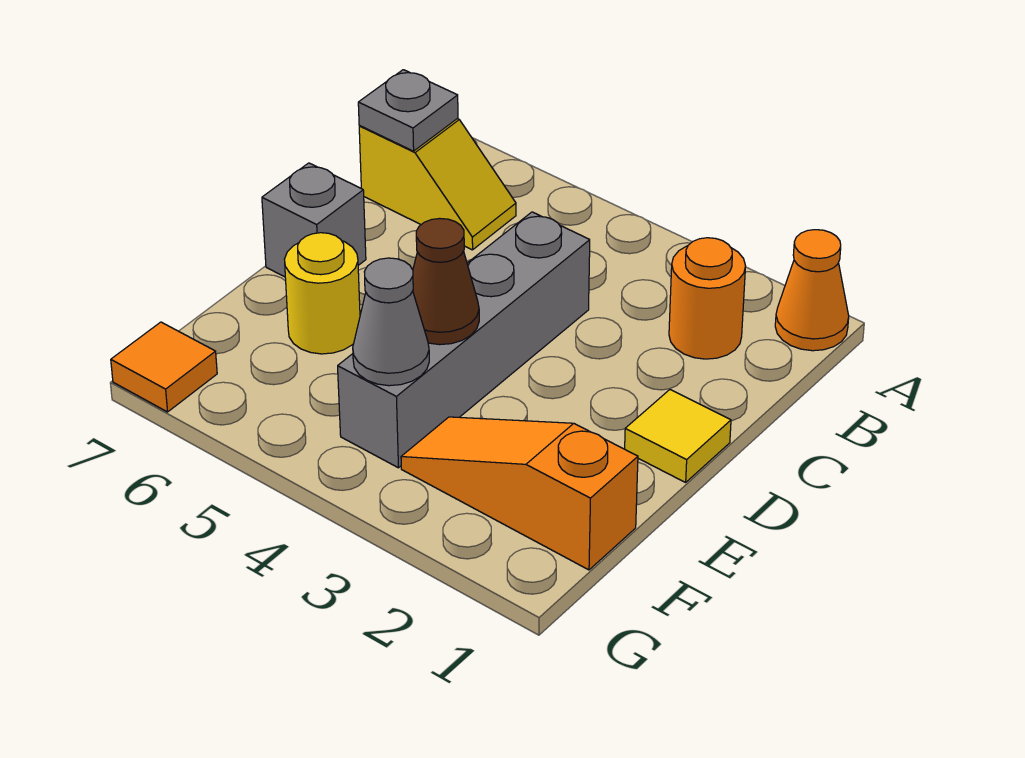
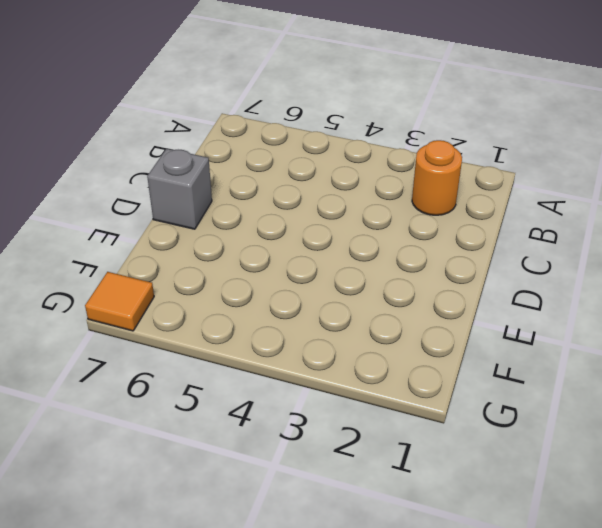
none -> orange cone A1 level 1
none -> yellow slope B6:B7 level 1 top 7
none -> grey brick C4:F4 level 1

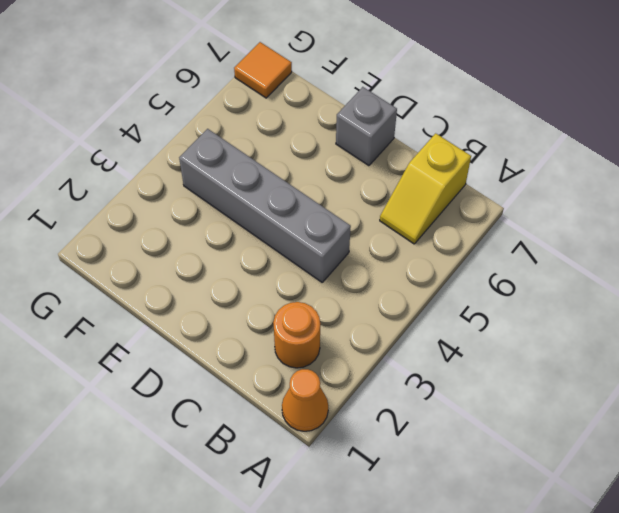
none -> yellow tile D1 level 1
none -> yellow round brick E6 level 1
none -> orange slope F1:F3 level 1 top 1

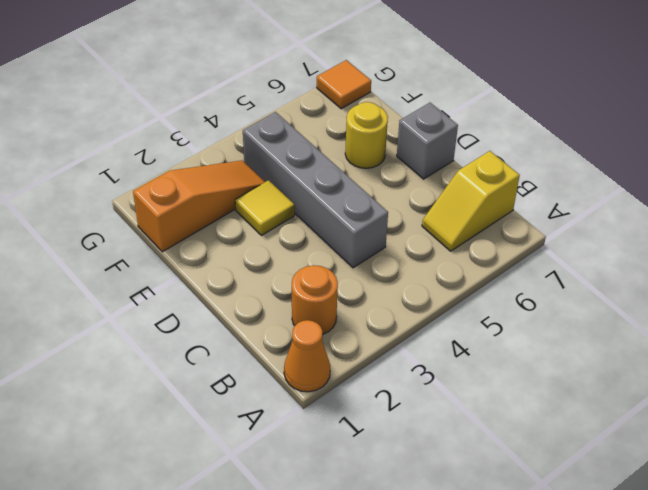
yellow tile E3 level 1 -> yellow tile D1 level 1
none -> grey plate B7 level 2
none -> brown cone E4 level 2
none -> grey cone F4 level 2

